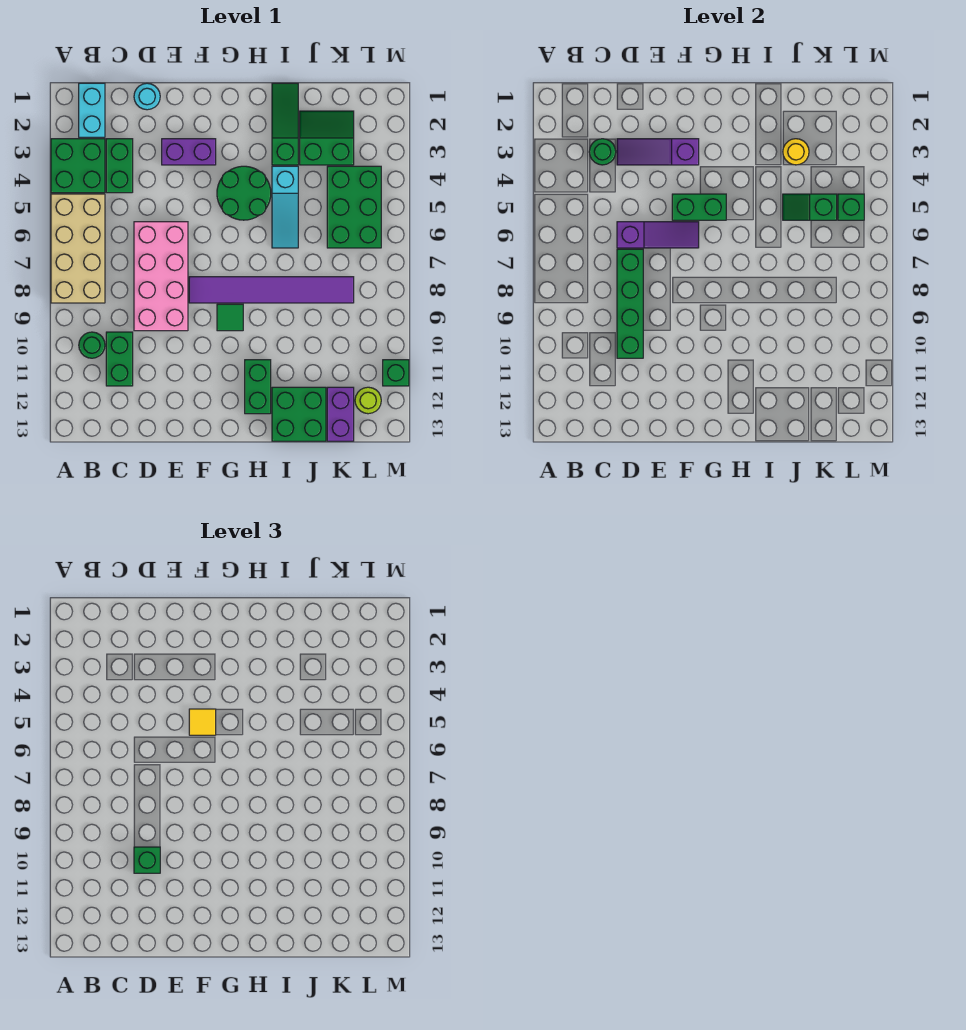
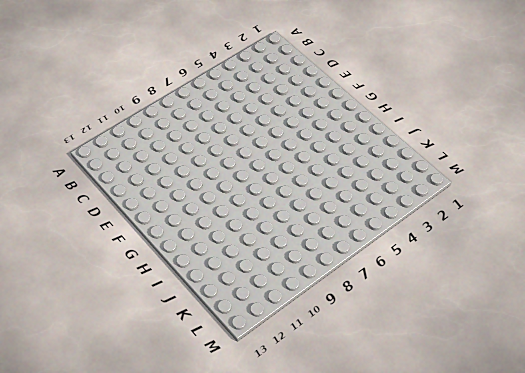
none -> green brick A3:B4 level 1
none -> tan brick A5:B8 level 1
none -> cyan brick B1:B2 level 1
none -> green round brick B10 level 1

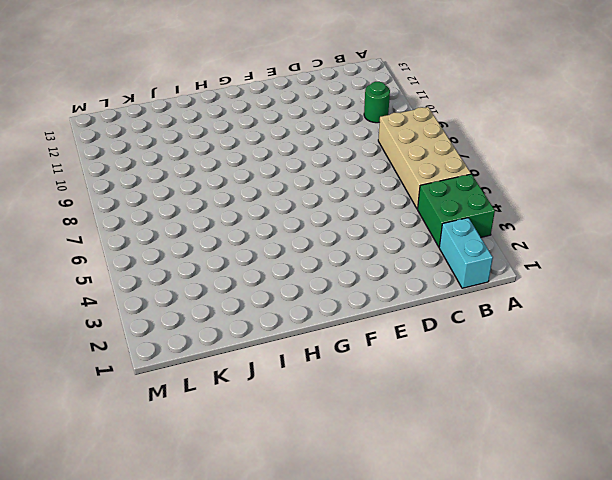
none -> green brick C3:C4 level 1
none -> green brick C10:C11 level 1
none -> cyan round brick D1 level 1
none -> pink brick D6:E9 level 1

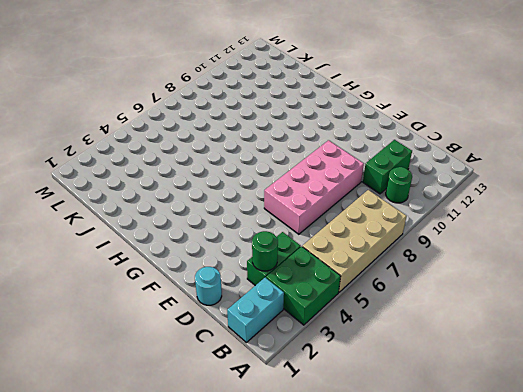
none -> purple brick E3:F3 level 1
none -> purple tile F8:K8 level 1
none -> green round brick G4:H5 level 1
none -> green tile G9 level 1

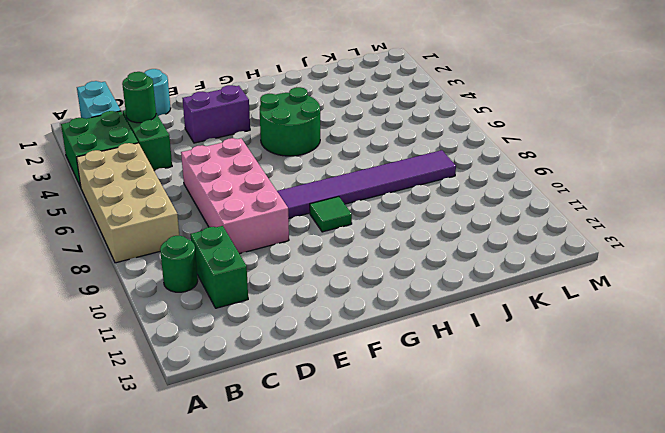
none -> green brick H11:H12 level 1
none -> green slope I1:I3 level 1 top 3
none -> cyan slope I4:I6 level 1 top 4
none -> green brick I12:J13 level 1

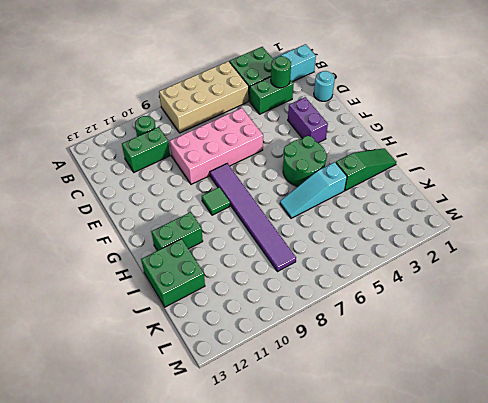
none -> green slope J2:K3 level 1 top 3
none -> green brick K4:L6 level 1
none -> purple brick K12:K13 level 1
none -> lime round brick L12 level 1

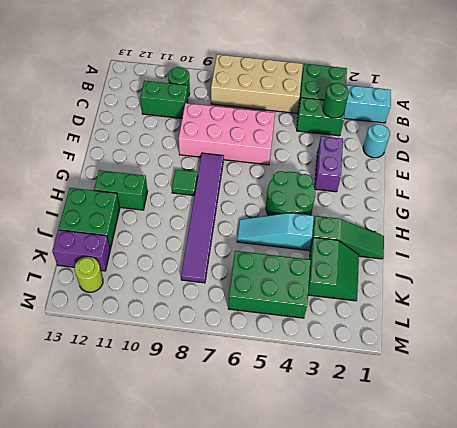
none -> green brick M11 level 1
none -> purple slope D3:F3 level 2 top F
none -> purple slope D6:F6 level 2 top D
none -> green brick D7:D10 level 2

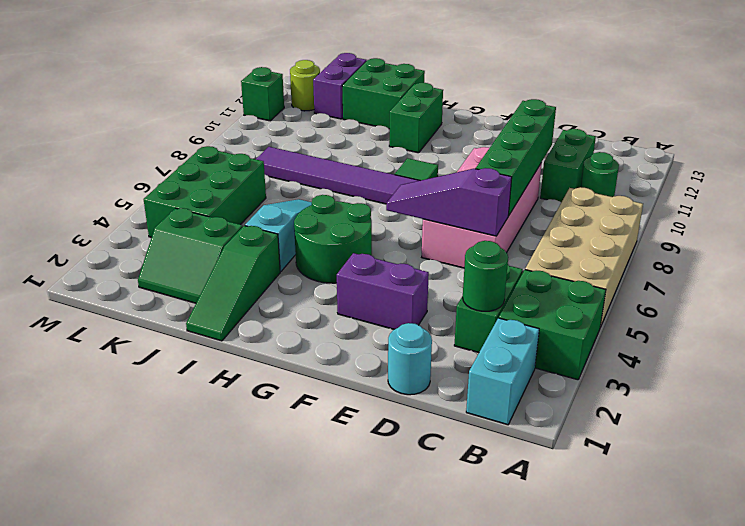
none -> purple slope D3:F3 level 2 top F
none -> green brick F5:G5 level 2
none -> yellow round brick J3 level 2
none -> green slope J5:K5 level 2 top K

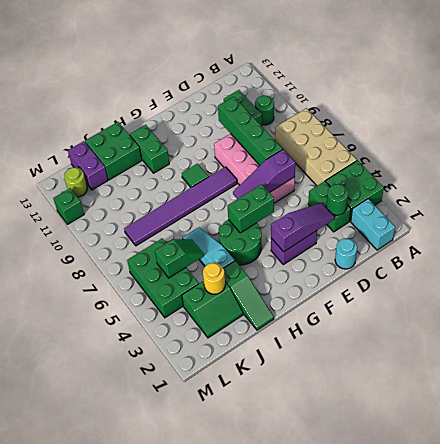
none -> green brick L5 level 2
none -> green brick D10 level 3
none -> yellow tile F5 level 3

